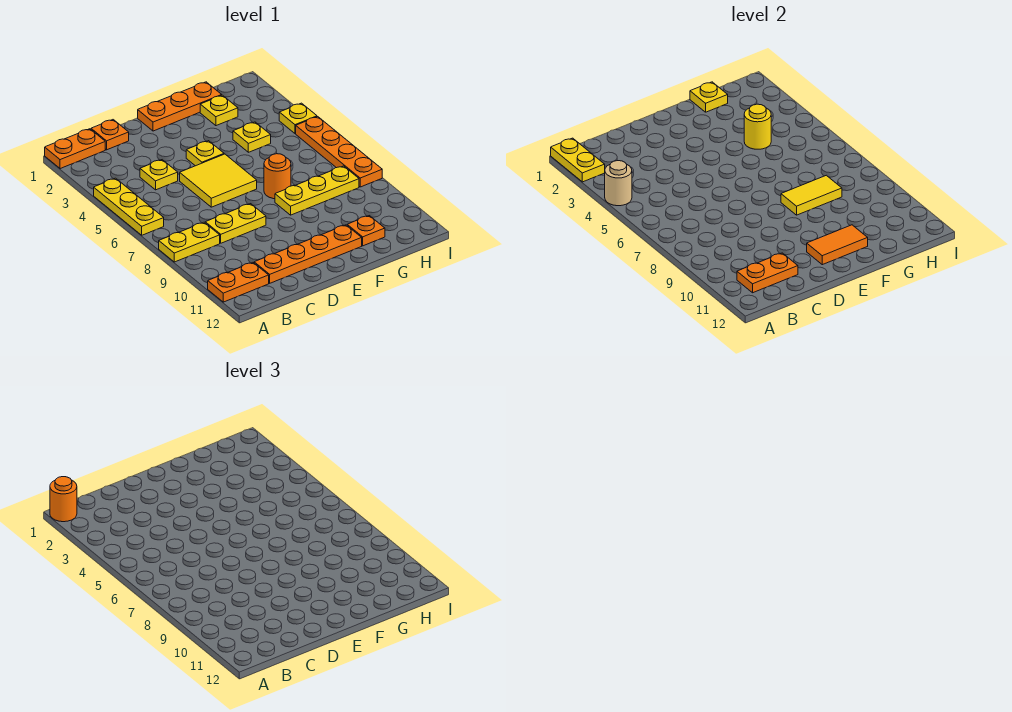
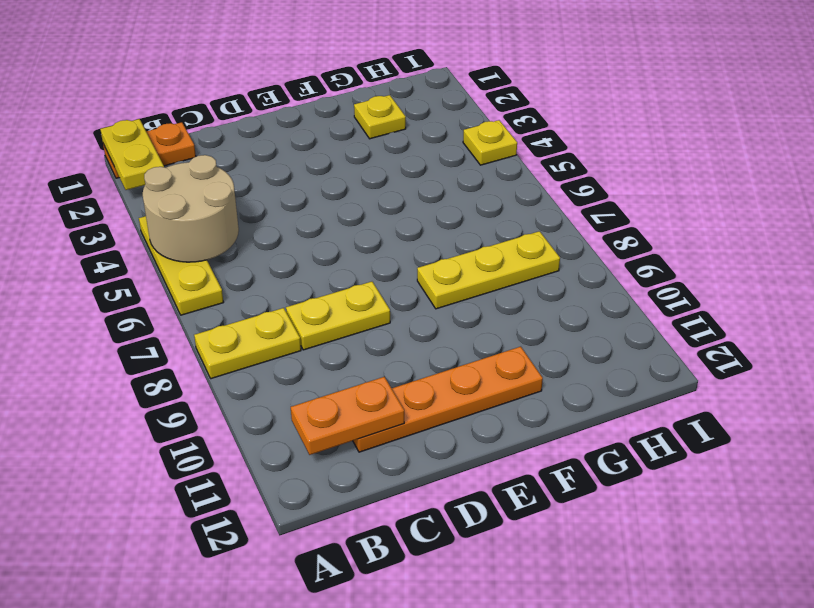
tan round brick A4:B5 level 2 -> tan round brick A4 level 2
none -> orange plate A11:B11 level 1
none -> orange plate C1 level 1
none -> yellow plate C4 level 1

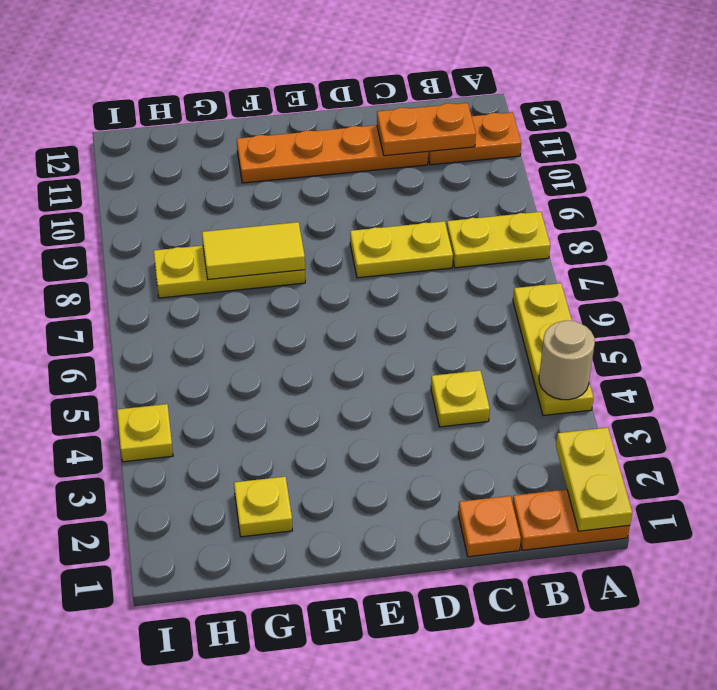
none -> yellow tile D5:E6 level 1
none -> orange plate E1:G1 level 1
none -> yellow plate E4 level 1

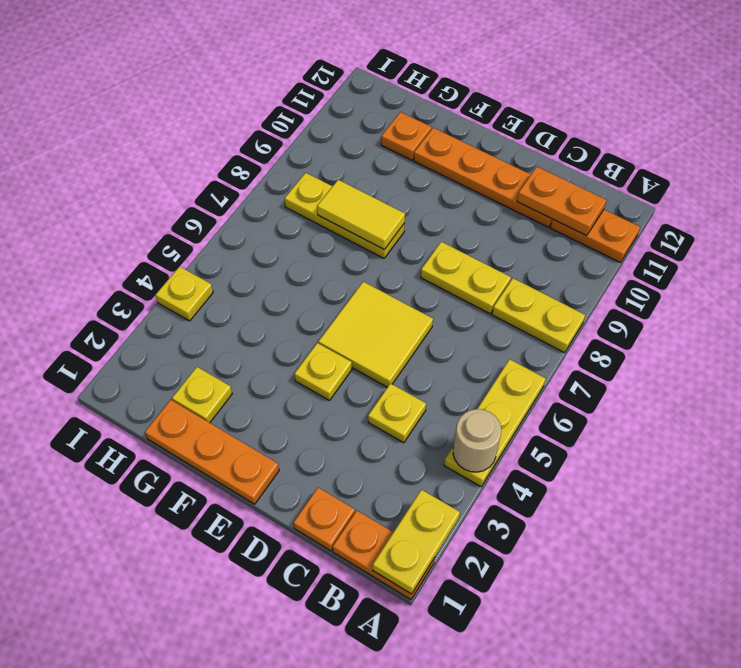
none -> orange round brick F7 level 1
none -> yellow plate G4 level 1
none -> orange plate I5:I8 level 1

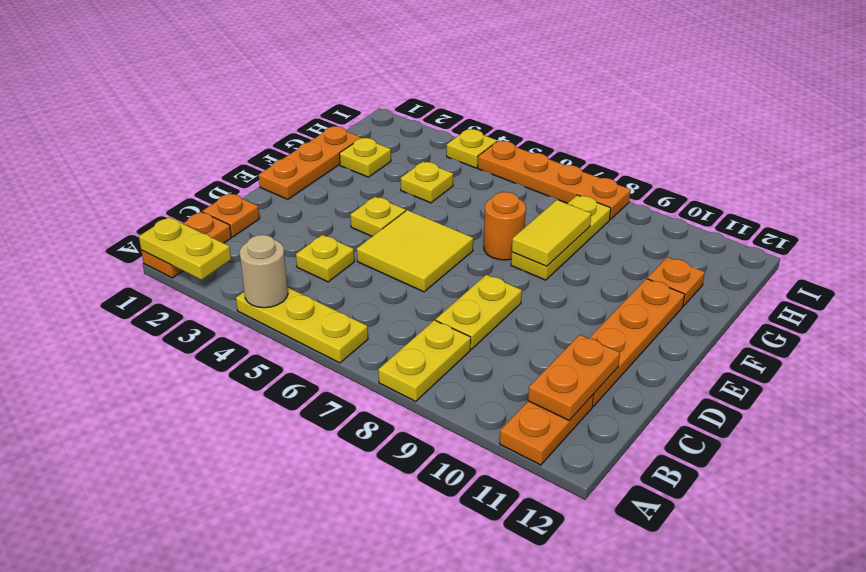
none -> orange tile E11:F11 level 2
none -> yellow plate G1 level 2
none -> yellow round brick G4 level 2

